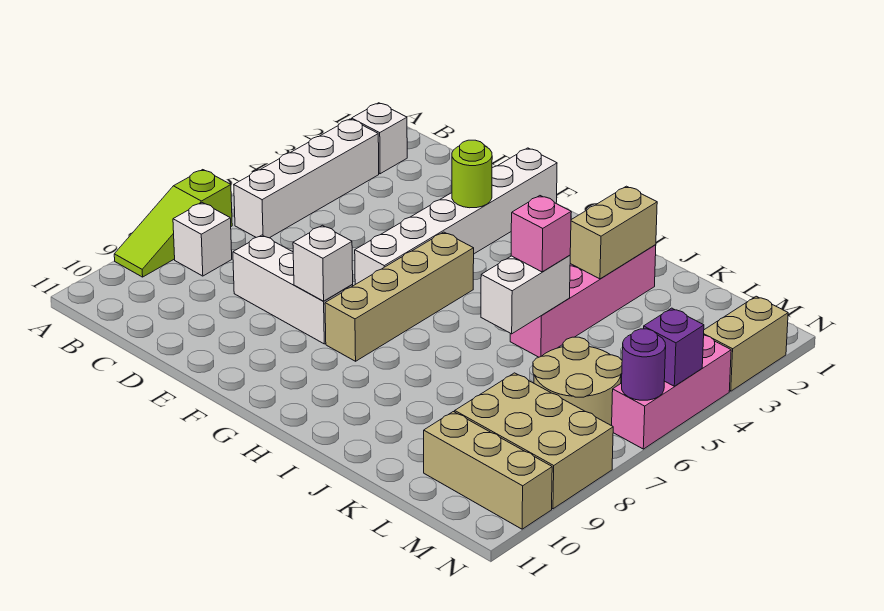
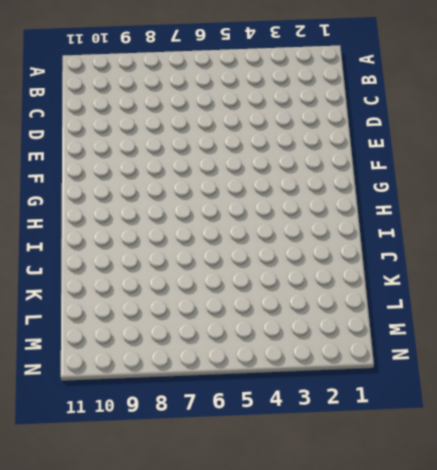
none -> lime slope A7:A9 level 1 top 7
none -> white brick B2 level 1
none -> white brick B3:B6 level 1

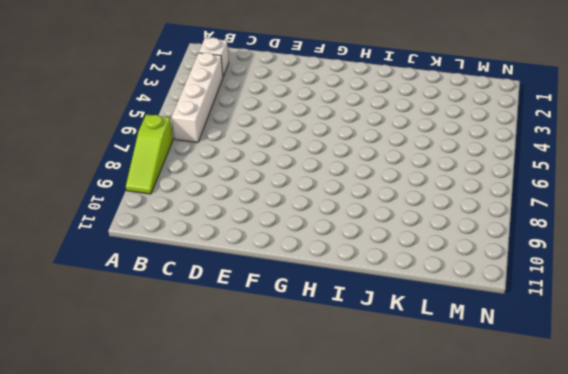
none -> white brick B8 level 1
none -> white brick D8:F8 level 1
none -> white brick F1:F6 level 1

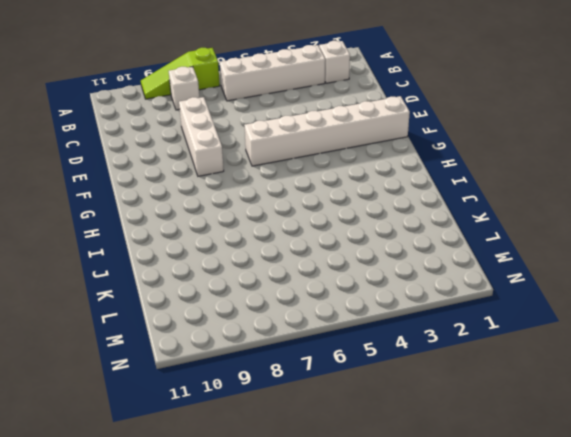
none -> tan brick G5:G8 level 1
none -> pink brick J2:J5 level 1
none -> tan round brick L6:M7 level 1

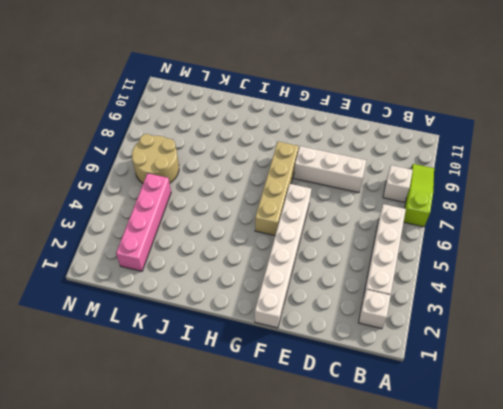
pink brick L2:L5 level 1 -> pink brick J2:J5 level 1
none -> tan brick L8:N9 level 1
none -> tan brick L10:N10 level 1
none -> tan brick N2:N3 level 1

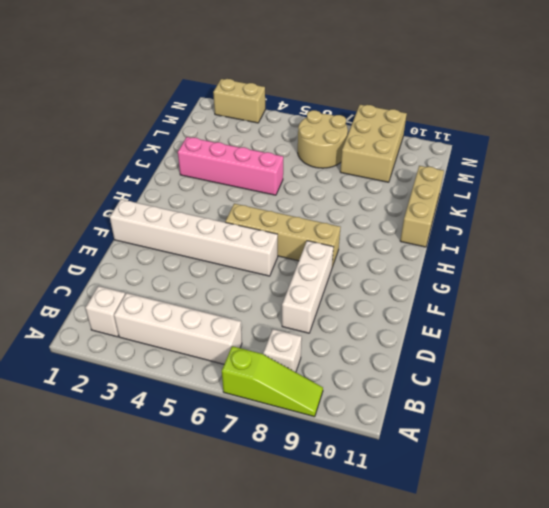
tan brick I11:K11 level 1 -> tan brick L10:N10 level 1
none -> pink brick N4:N6 level 1
none -> lime round brick F3 level 2
none -> white brick F8 level 2

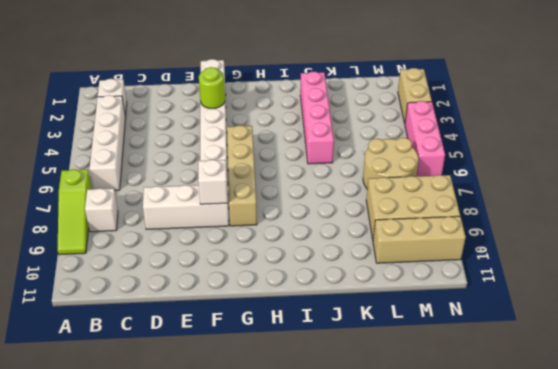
none -> tan brick J2:J3 level 2
none -> white brick J5:J6 level 2
none -> purple brick N5 level 2

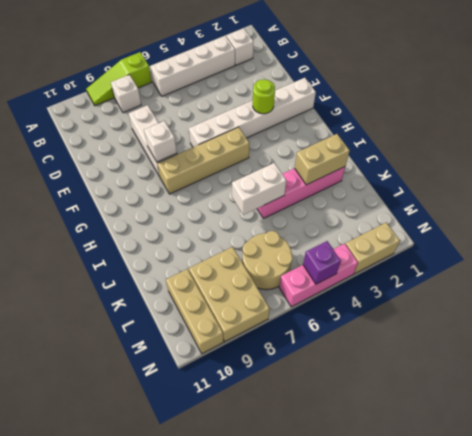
none -> purple round brick N6 level 2
none -> pink brick J5 level 3

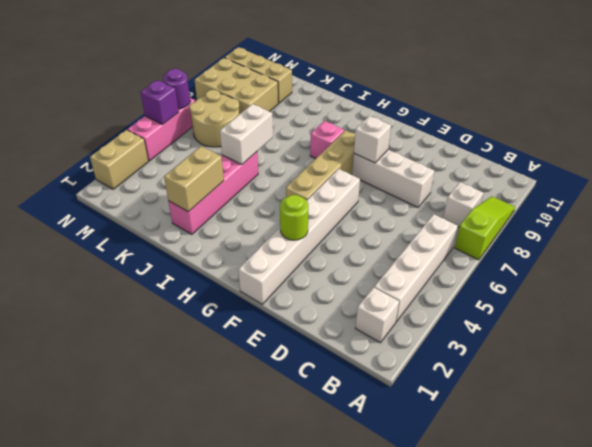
pink brick H8 level 1 -> pink brick J5 level 3

